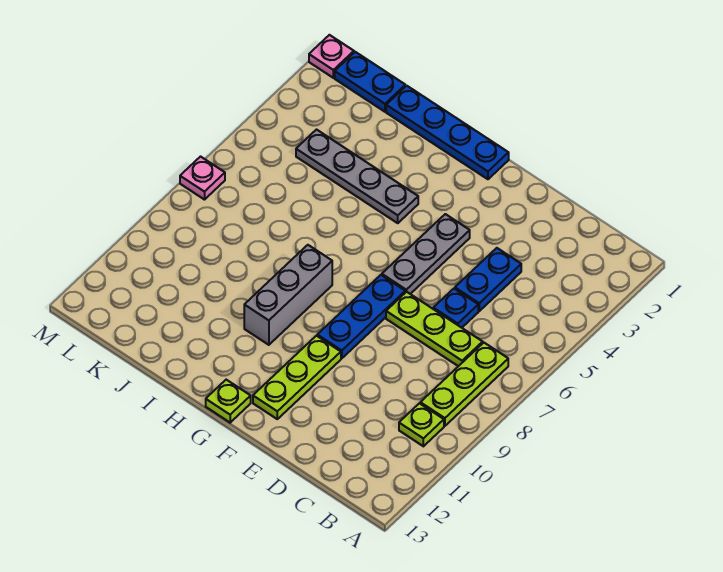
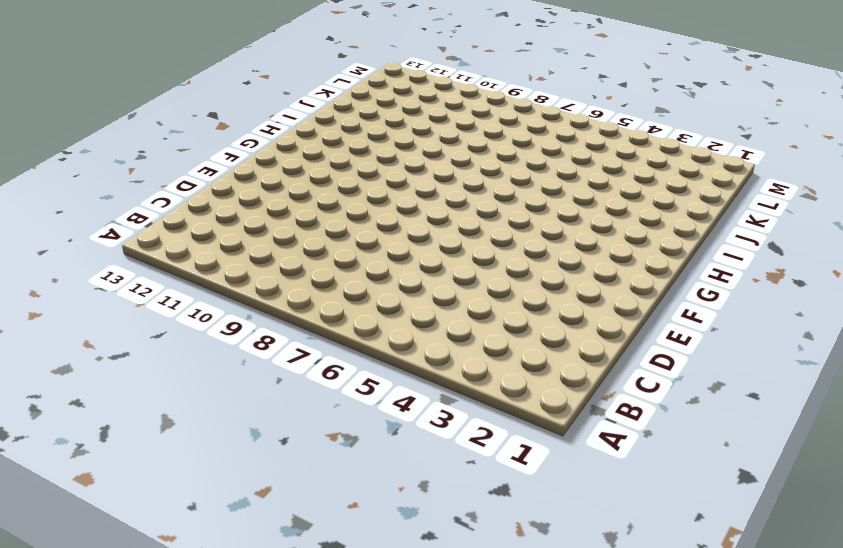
none -> lime plate B7:B9 level 1
none -> lime plate B10 level 1
none -> lime plate C7:E7 level 1

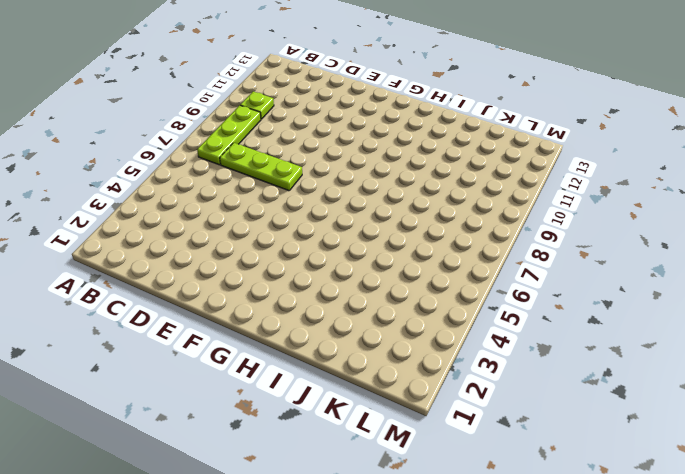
none -> blue plate D4:D5 level 1
none -> blue plate D6 level 1
none -> grey plate F4:F6 level 1

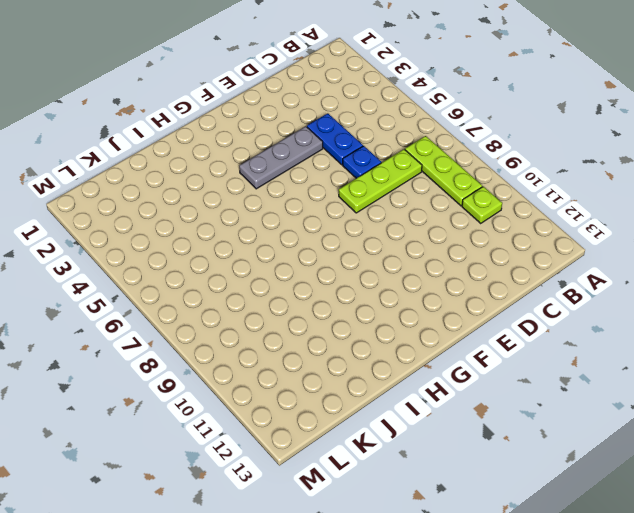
grey plate E4:G4 level 1 -> grey plate F4:F6 level 1
none -> blue plate F7:F9 level 1
none -> lime plate F10:F12 level 1
none -> blue plate G1:J1 level 1

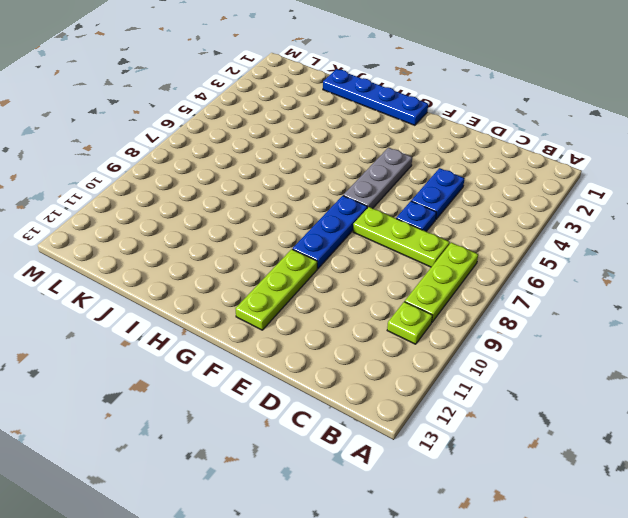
none -> lime plate G13 level 1
none -> grey plate H4:K4 level 1
none -> grey brick H8:H10 level 1

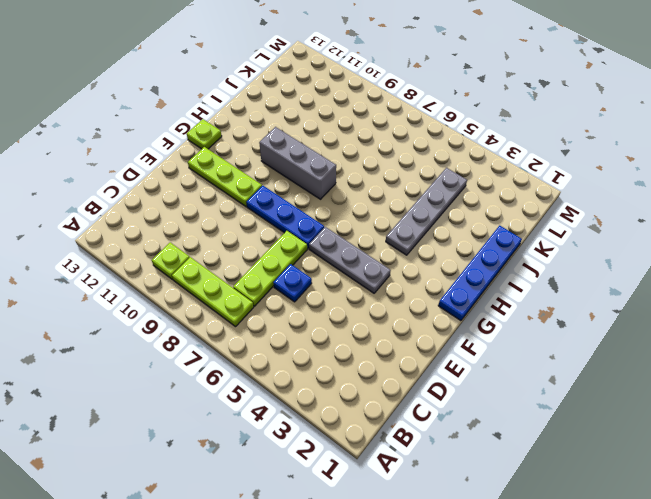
none -> blue plate D4:D5 level 1
none -> blue plate K1:L1 level 1
none -> pink plate M1 level 1

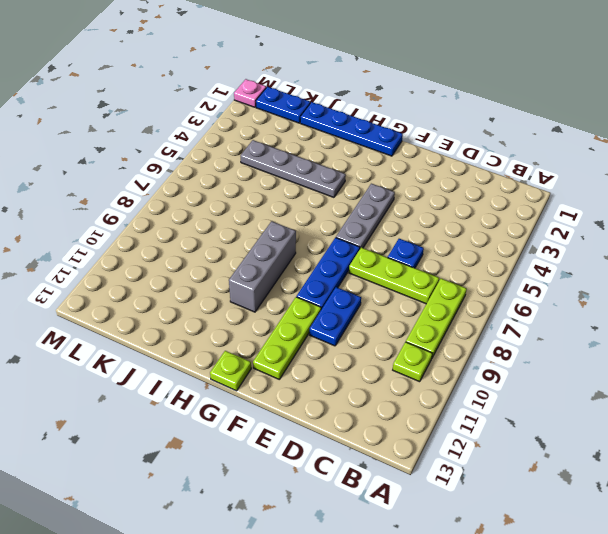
blue plate E9:E10 level 1 -> blue plate D4:D5 level 1
none -> pink plate M7 level 1

